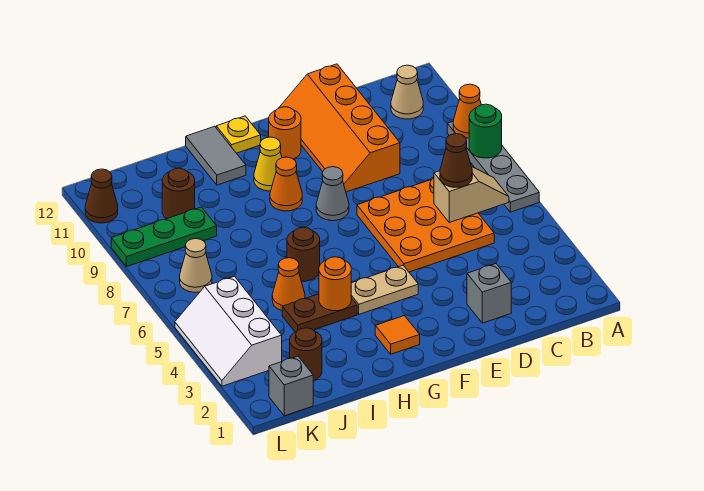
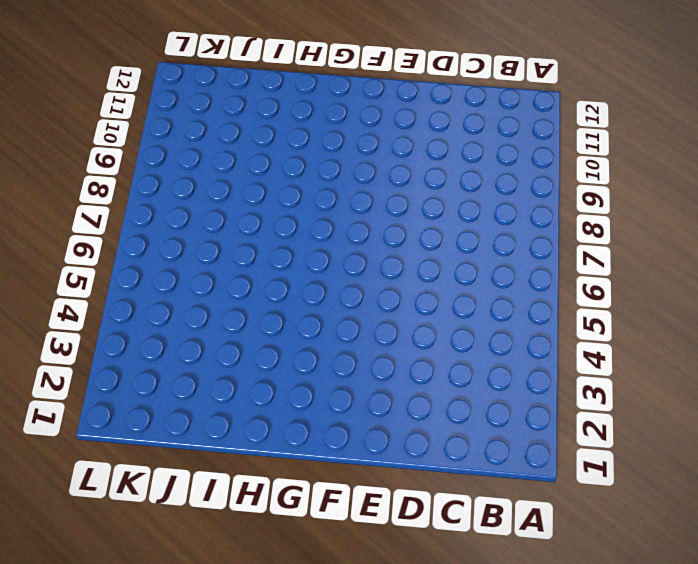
none -> grey plate A6:A9 level 1
none -> tan cone B11 level 1
none -> orange plate C5:E7 level 1

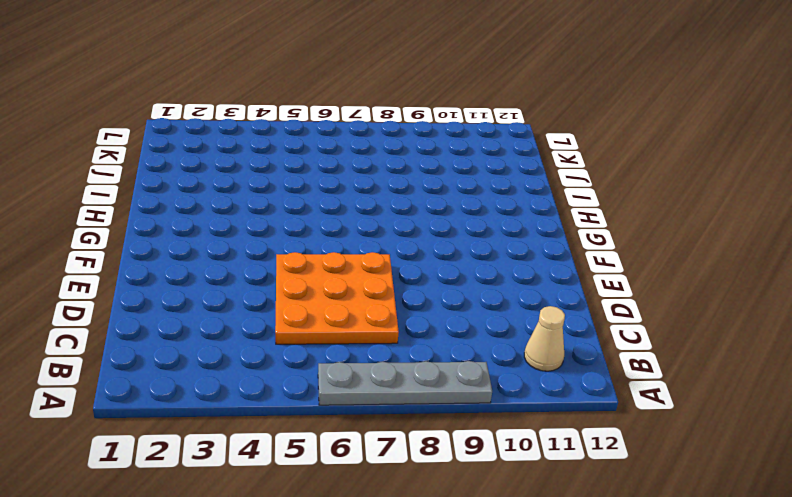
none -> grey brick D2 level 1
none -> orange slope D9:E12 level 1 top D
none -> tan plate F4:G4 level 1

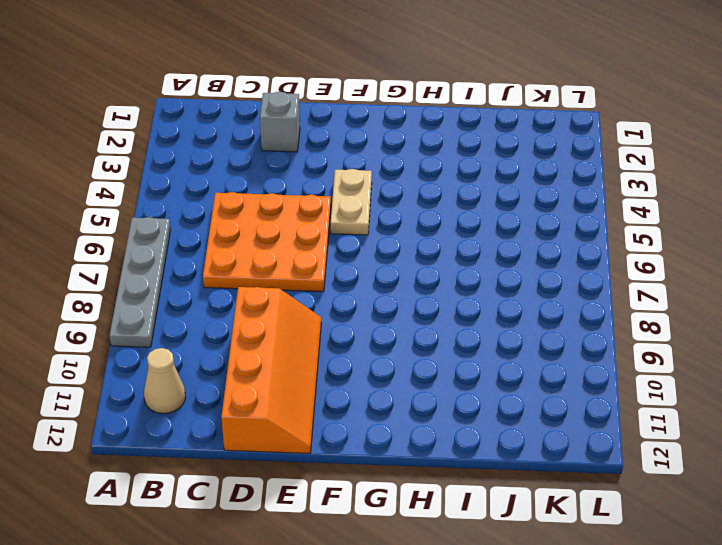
tan plate F4:F5 level 1 -> tan plate F4:G4 level 1
none -> grey cone F8 level 1
none -> orange round brick F11 level 1
none -> orange tile G2 level 1

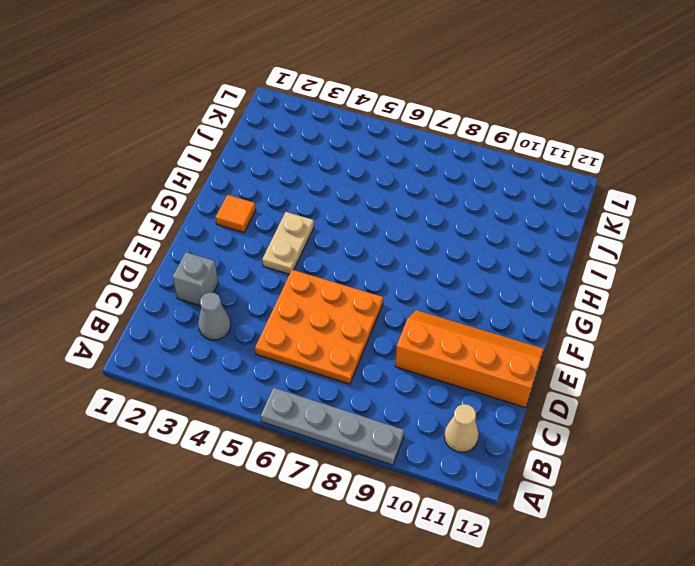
grey cone C3 level 1 -> grey cone F8 level 1
none -> orange round brick F11 level 1
none -> orange cone G9 level 1
none -> yellow cone G10 level 1

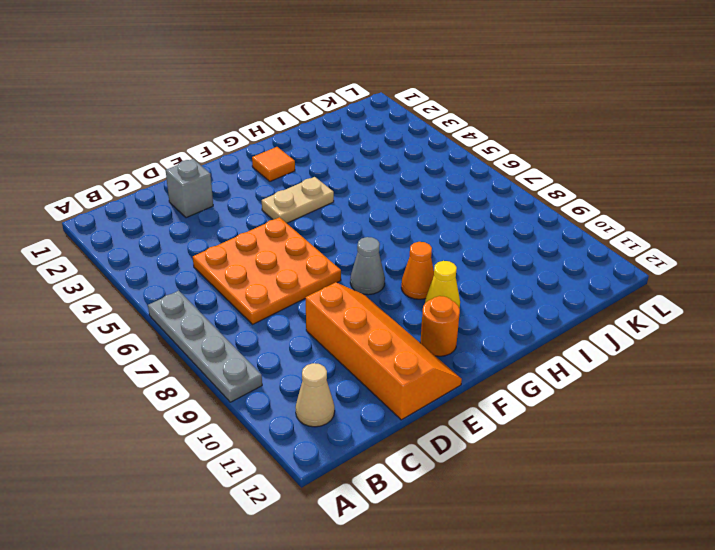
none -> yellow plate G12 level 1
none -> brown plate H4:I4 level 1
none -> brown round brick H6 level 1

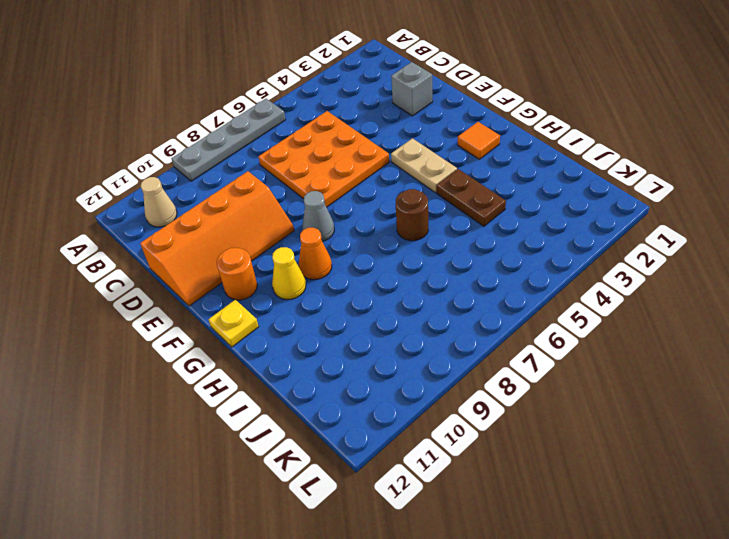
none -> grey tile H11:H12 level 1
none -> orange cone I5 level 1
none -> brown round brick J2 level 1

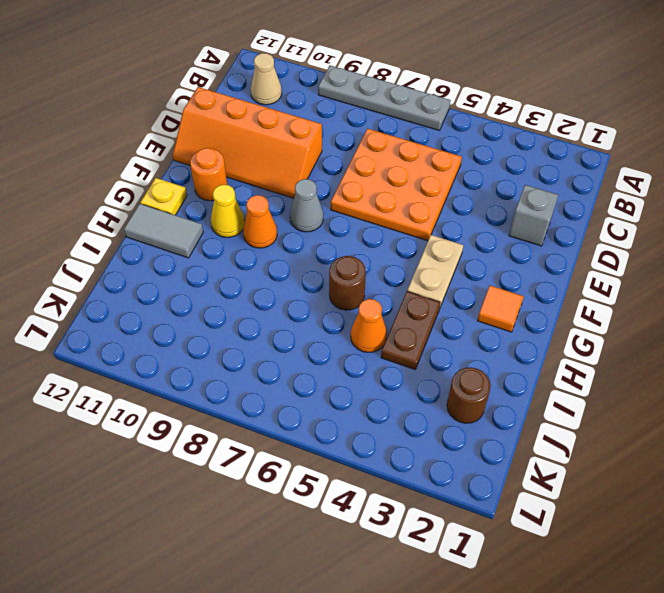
none -> green plate J9:L9 level 1
none -> brown round brick J10 level 1
none -> grey brick K1 level 1

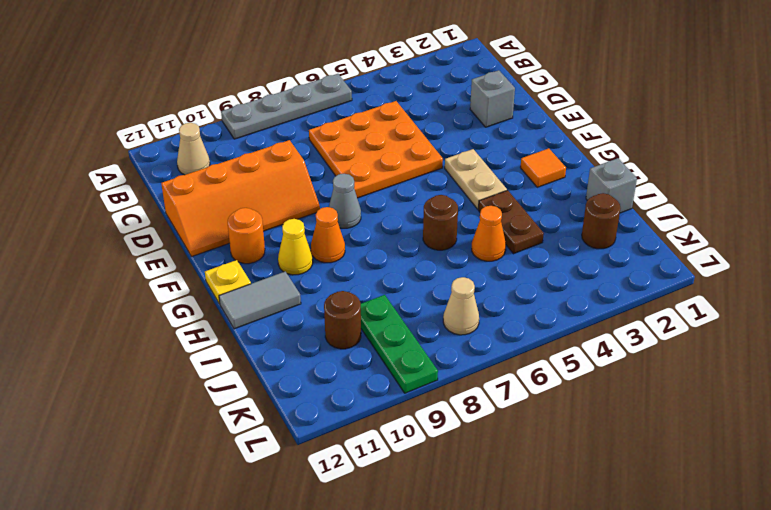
grey brick I1 level 1 -> grey brick K1 level 1
none -> white slope K3:L5 level 1 top K
none -> brown cone L11 level 1
none -> green round brick A8 level 2

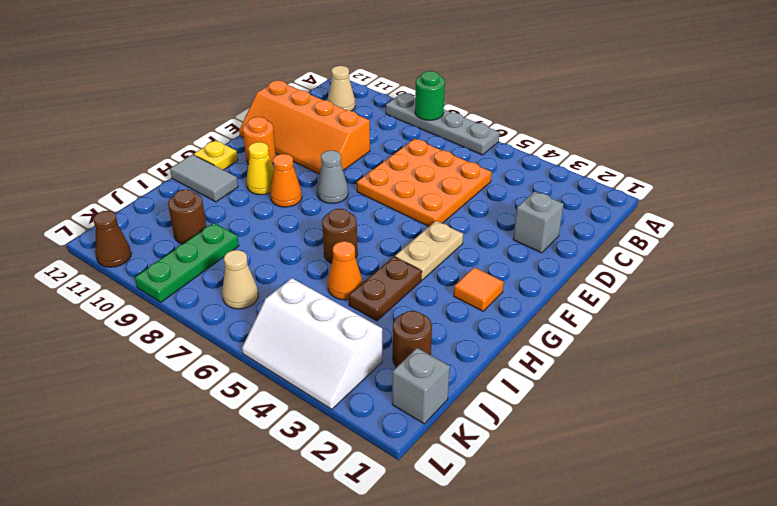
none -> orange cone A9 level 2
none -> tan slope B6:C6 level 2 top C
none -> orange round brick H4 level 2

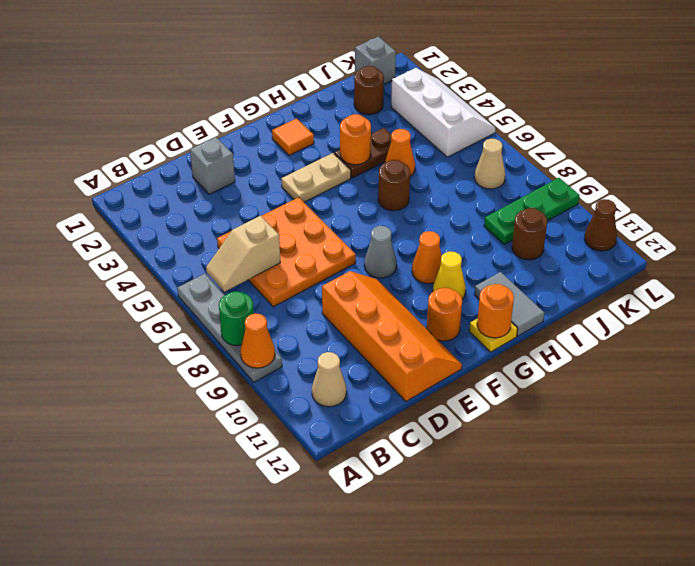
orange round brick G12 level 2 -> none
none -> brown cone C6 level 3

